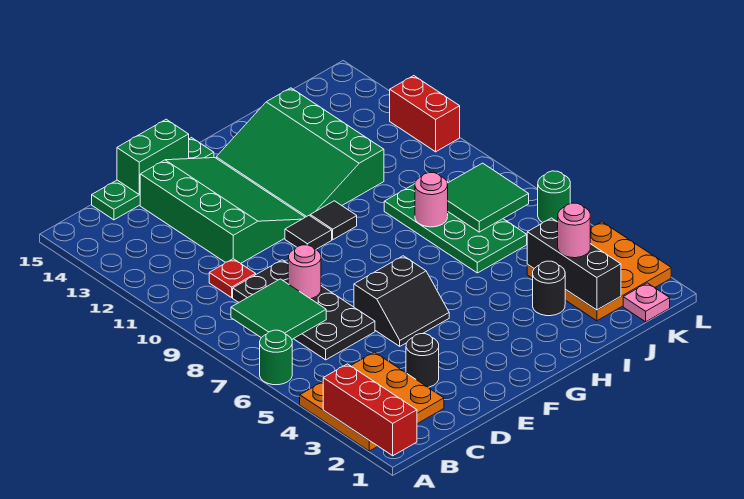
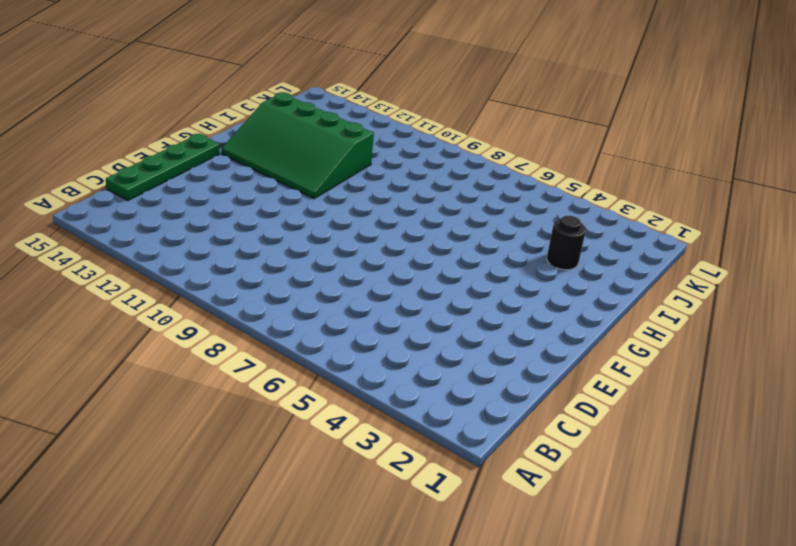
none -> orange plate A2:C4 level 1
none -> green round brick A6 level 1
none -> black plate C6:D9 level 1

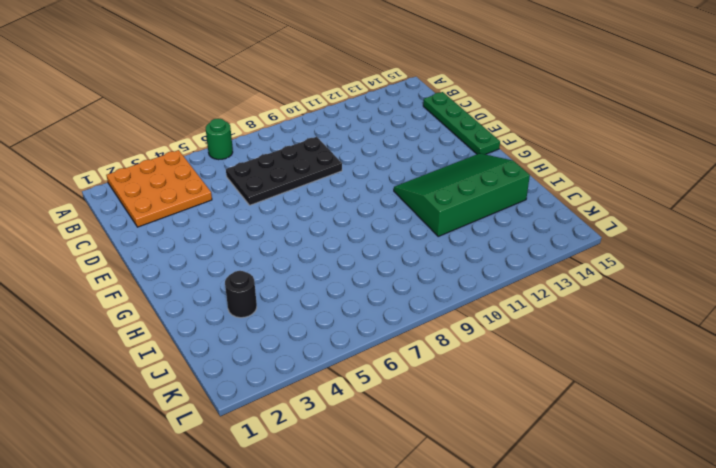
none -> red plate C10 level 1
none -> black round brick D3 level 1
none -> green slope D11:F14 level 1 top D

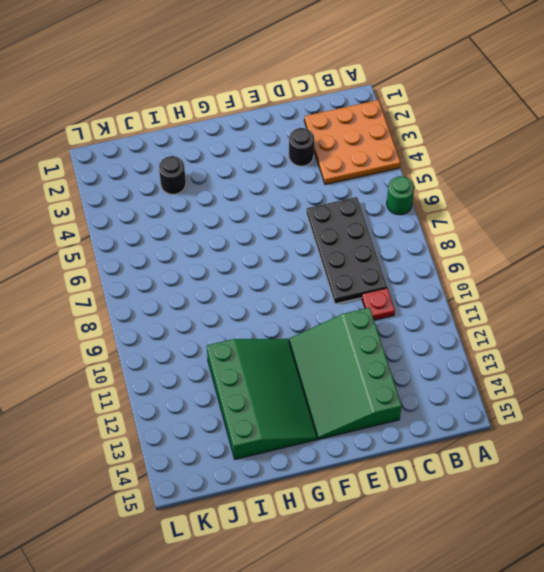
none -> green plate C15:F15 level 1
none -> black slope E5:F6 level 1 top 6
none -> black tile F10 level 1

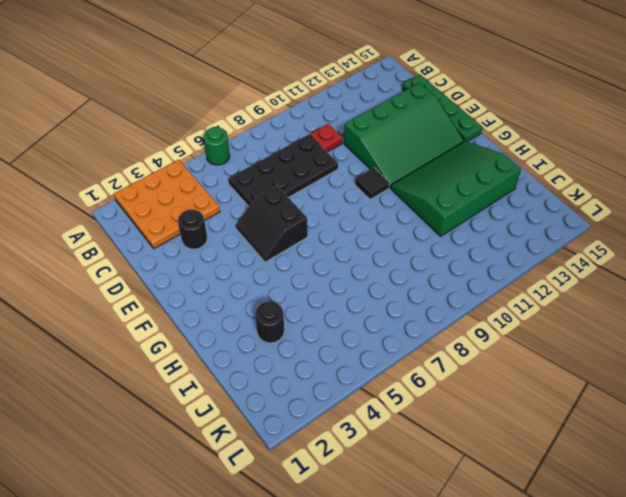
none -> black tile G10 level 1
none -> green plate I6:J9 level 1
none -> orange plate J2:L4 level 1

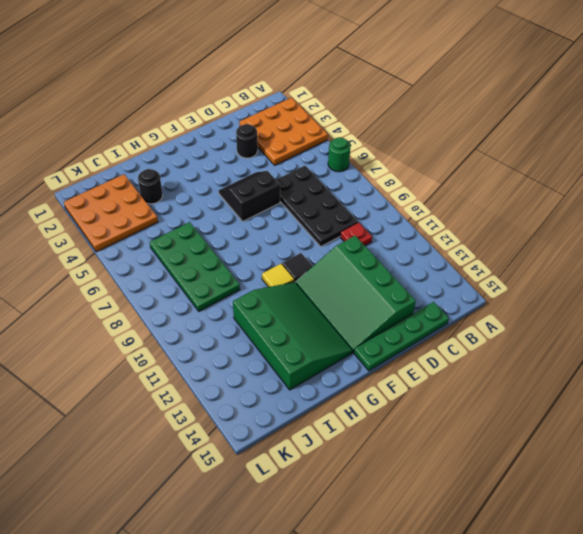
yellow tile G10 level 1 -> black tile G10 level 1
none -> pink plate K1 level 1
none -> green round brick L6 level 1
none -> red brick L11:L12 level 1

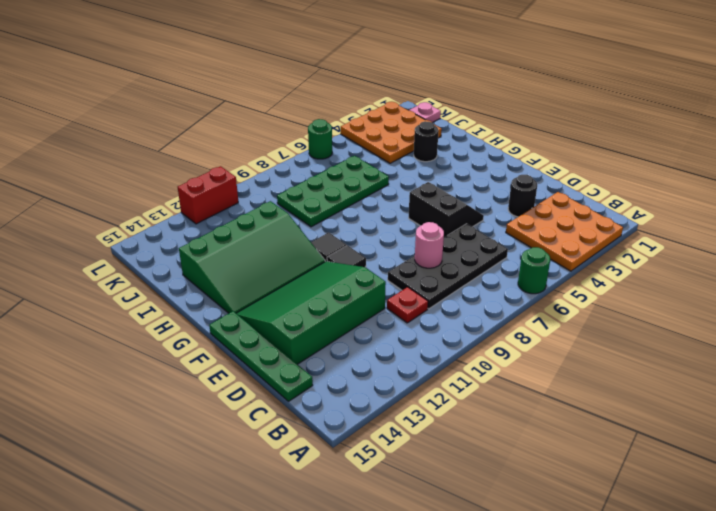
none -> red brick A1:A3 level 2
none -> green tile B7:C8 level 2
none -> green brick D15:E15 level 2

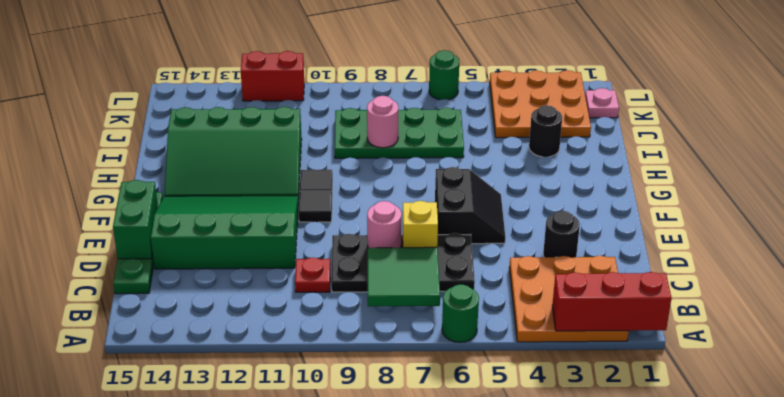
yellow brick D7 level 2 -> none
none -> black brick J2:J4 level 2
none -> green tile J7:K8 level 2
none -> pink round brick J3 level 3

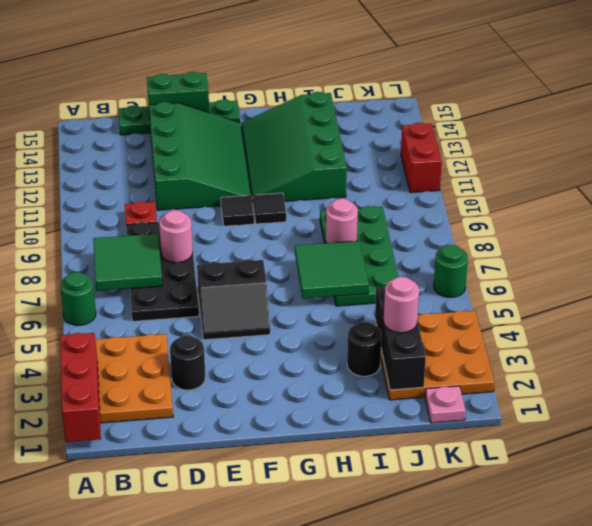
green tile H6:I7 level 2 -> green tile J7:K8 level 2

